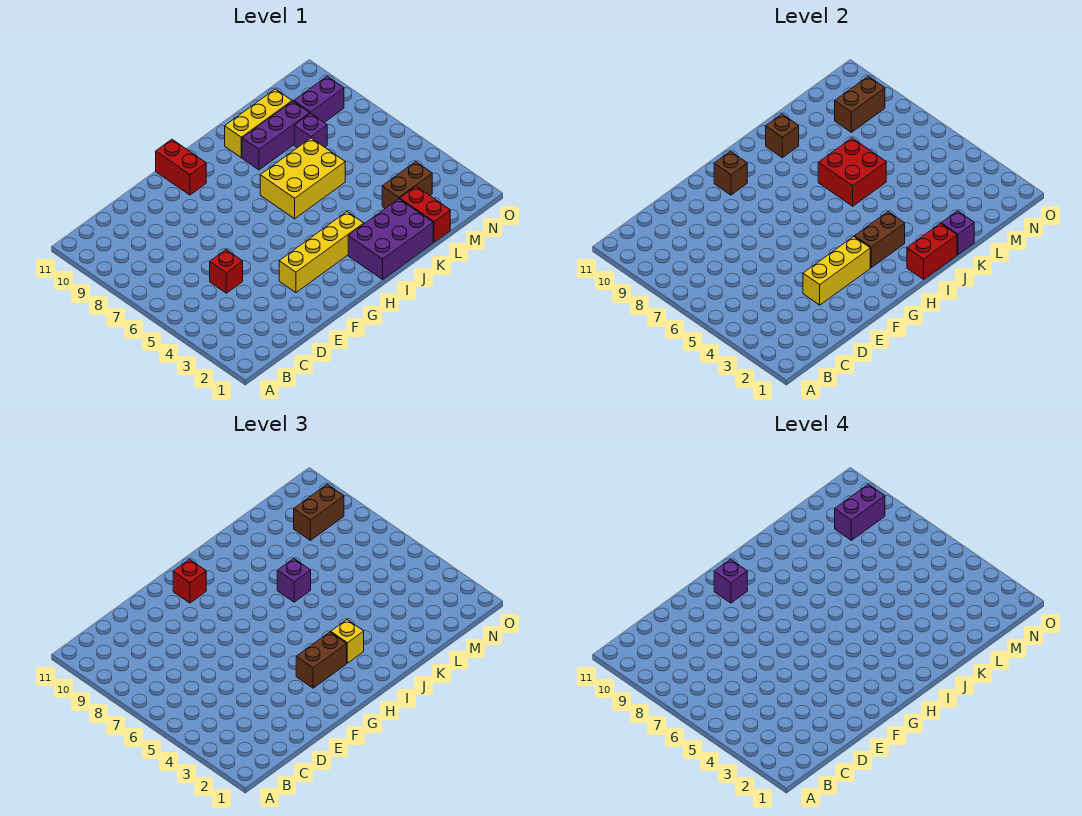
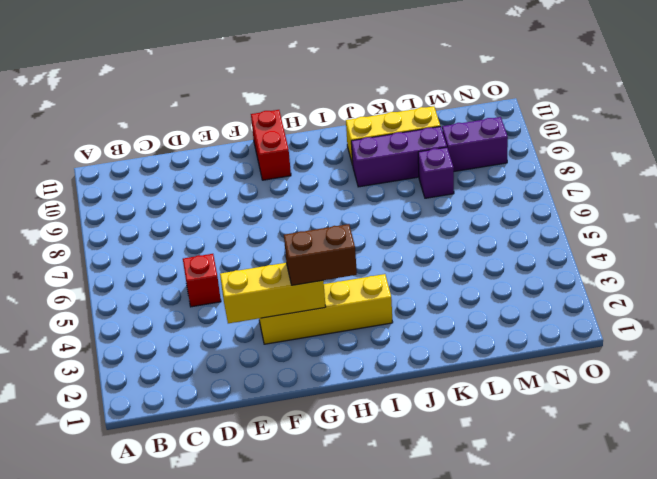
none -> purple brick I1:K2 level 1
none -> yellow brick I6:K7 level 1
none -> red brick L1:L2 level 1

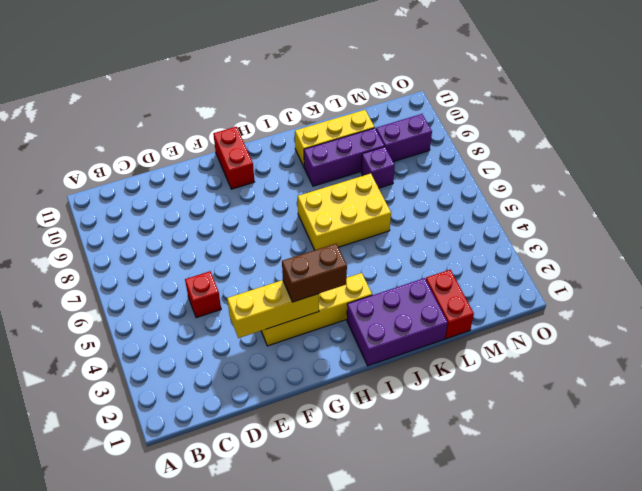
none -> brown brick L3:M3 level 1
none -> brown brick G10 level 2
none -> brown brick H3:I3 level 2

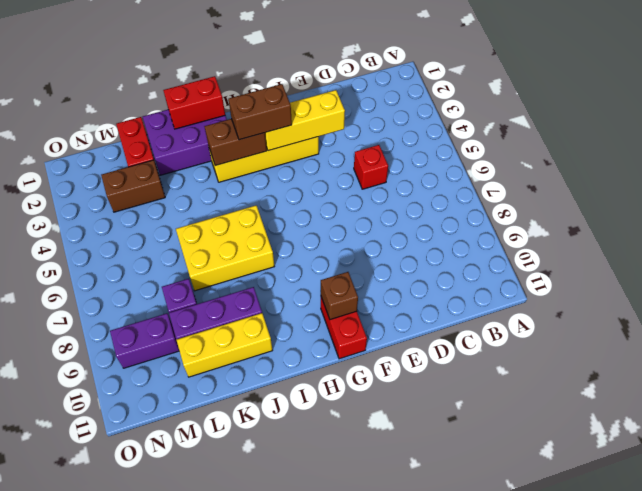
none -> red brick J6:K7 level 2
none -> brown brick J10 level 2
none -> purple brick K1 level 2

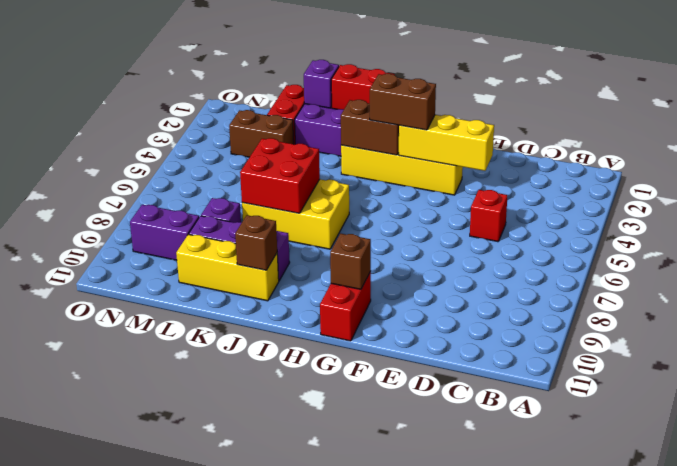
none -> brown brick M9:N9 level 2
none -> red brick G10 level 3
none -> yellow brick I3 level 3

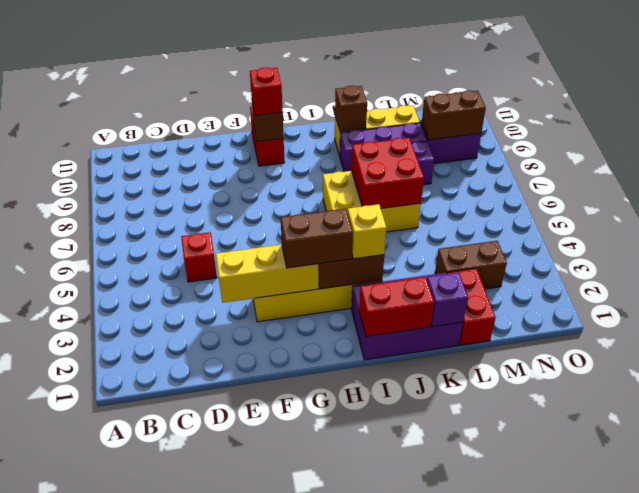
none -> purple brick J7 level 3
none -> brown brick M9:N9 level 3
none -> purple brick G10 level 4

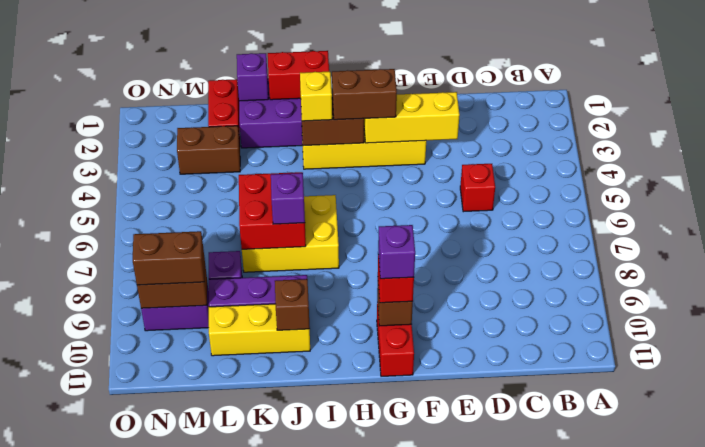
none -> purple brick M9:N9 level 4

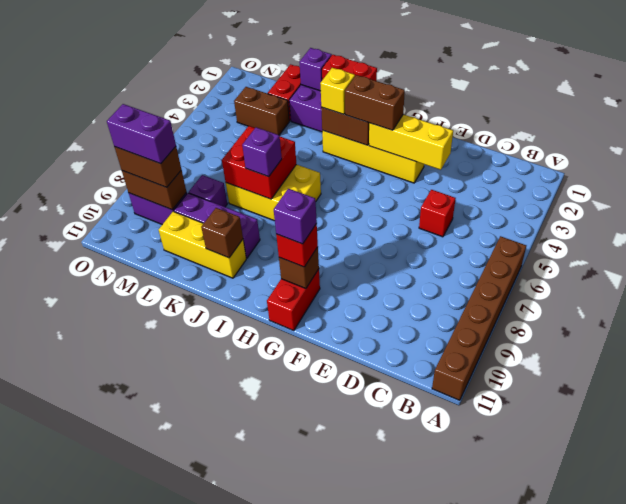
brown brick A6:A11 level 1 -> none

